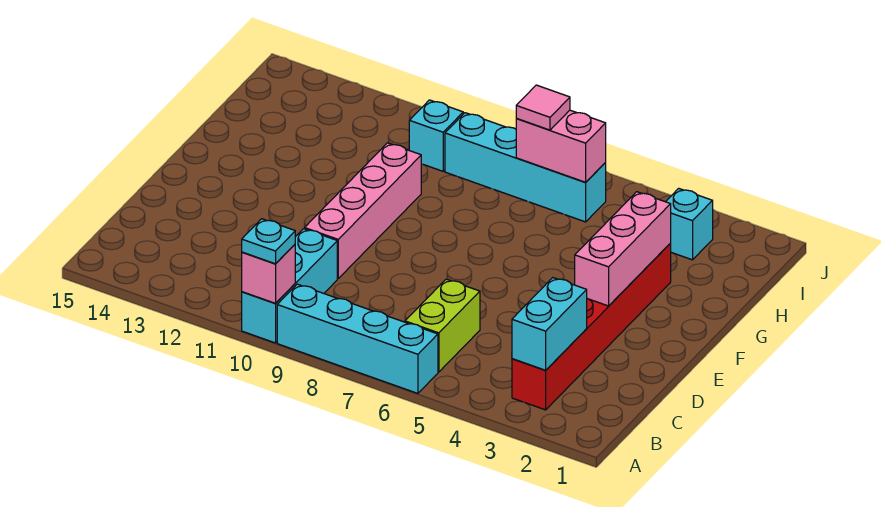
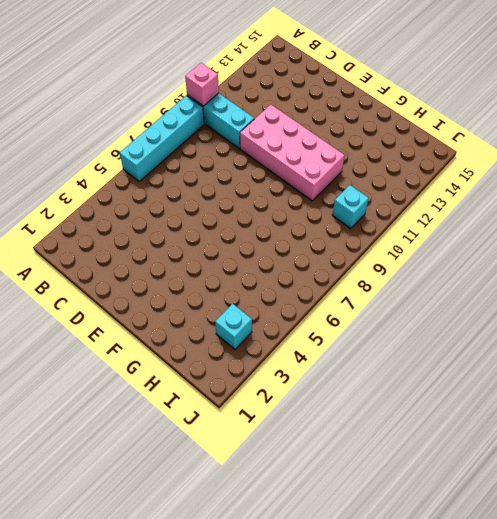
pink brick D10:G11 level 1 -> pink brick D10:G10 level 1
none -> red brick B3:G3 level 1
none -> lime brick B6:C6 level 1
none -> cyan brick I6:I9 level 1

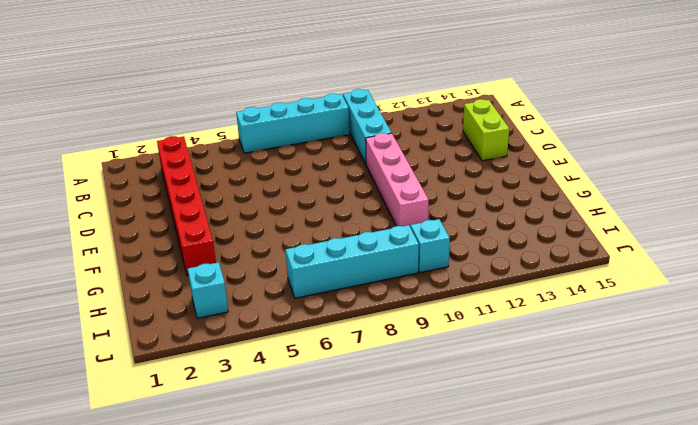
lime brick C14:D14 level 1 -> lime brick B6:C6 level 1
none -> pink brick A10 level 2
none -> cyan brick B3:C3 level 2
none -> pink brick E3:G3 level 2

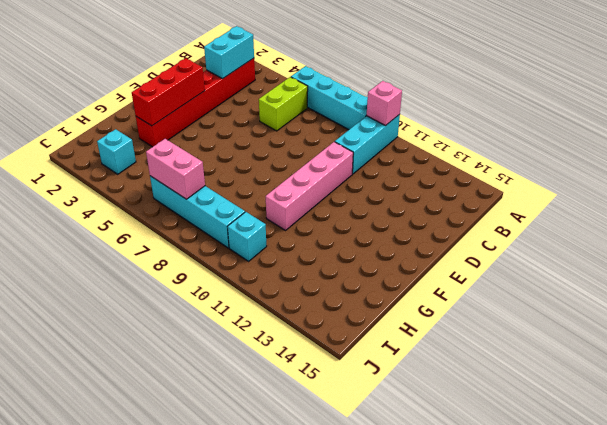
red brick E3:G3 level 2 -> pink brick E3:G3 level 2
none -> cyan plate A10 level 3
none -> pink tile I7 level 3

